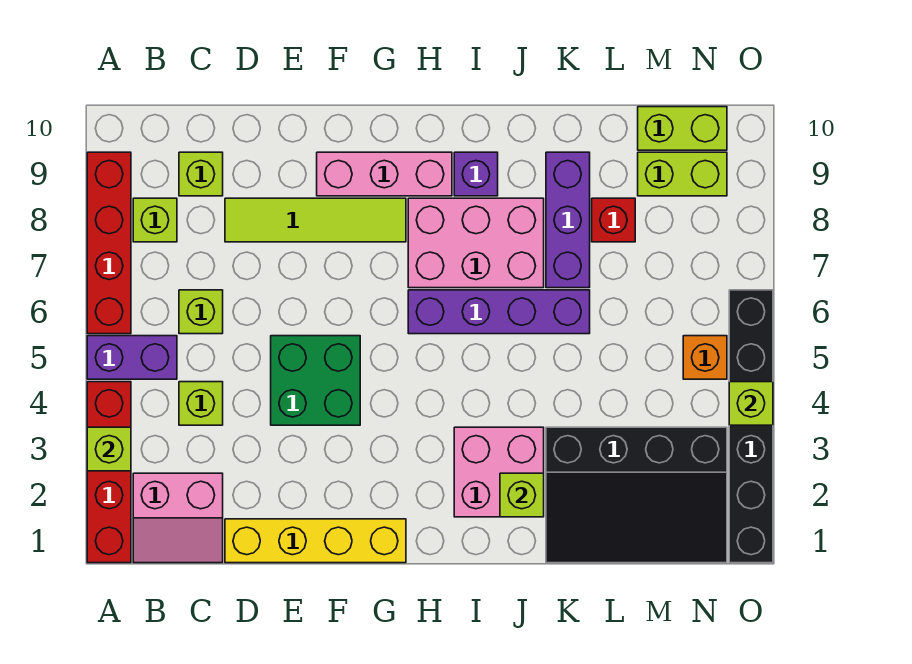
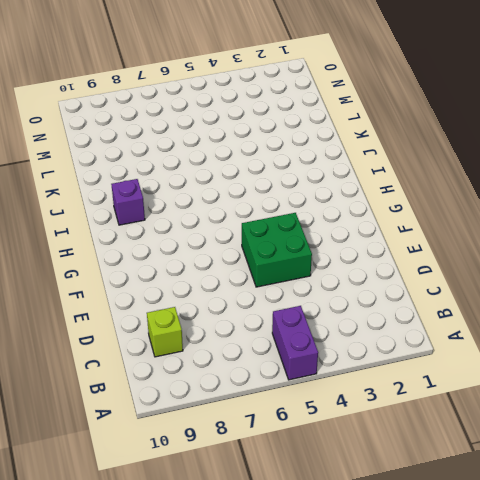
none -> red brick A1:A4 level 1
none -> red brick A6:A9 level 1
none -> pink slope B1:C2 level 1 top 2

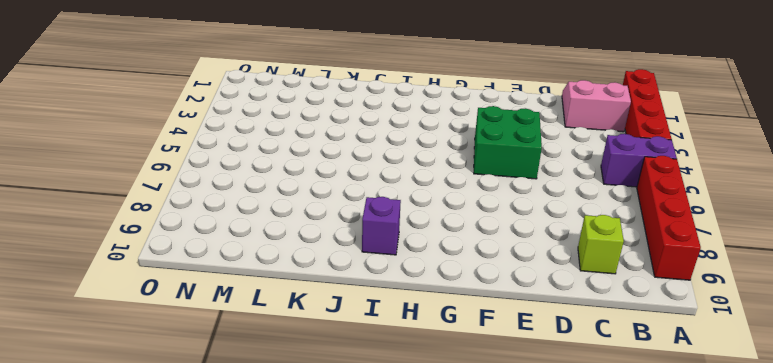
none -> lime brick B8 level 1
none -> lime brick C4 level 1
none -> lime brick C6 level 1

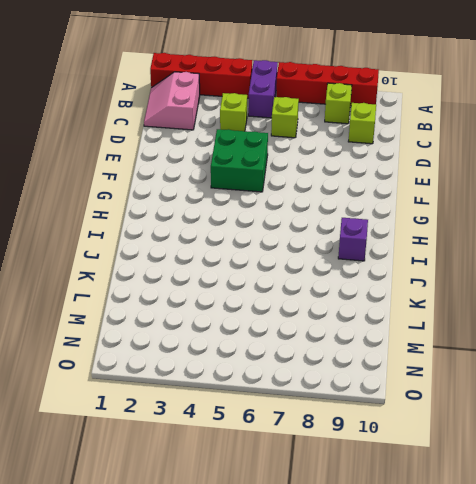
none -> yellow brick D1:G1 level 1
none -> lime tile D8:G8 level 1
none -> pink brick F9:H9 level 1

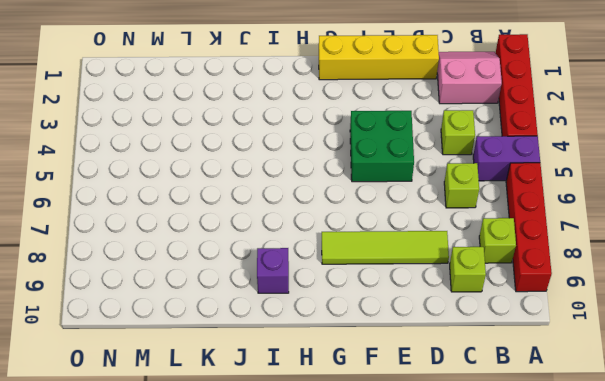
none -> pink brick F9:H9 level 1
none -> purple brick H6:K6 level 1
none -> pink brick H7:J8 level 1

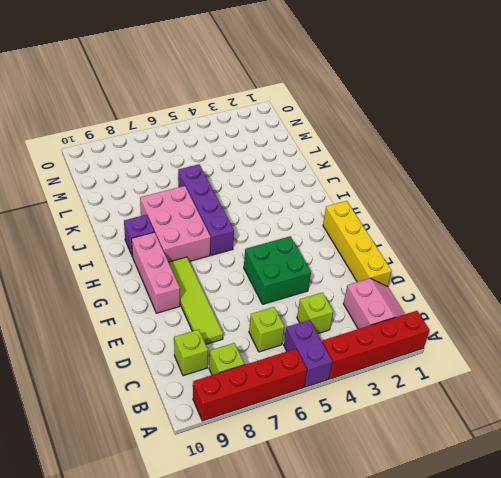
none -> pink brick I2:J3 level 1
none -> black slope K1:N3 level 1 top 3
none -> purple brick K7:K9 level 1

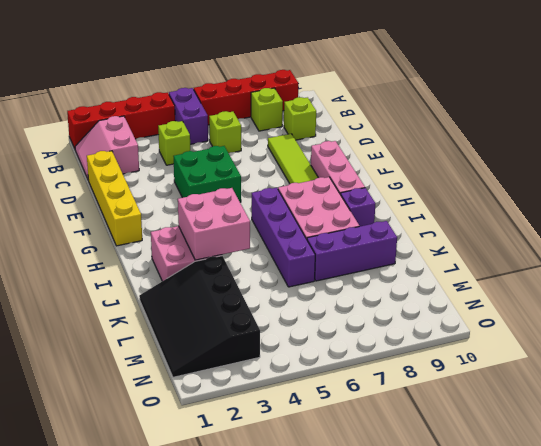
pink brick I3:J4 level 2 -> none
none -> red brick L8 level 1
none -> lime brick M9:N9 level 1
none -> lime brick M10:N10 level 1

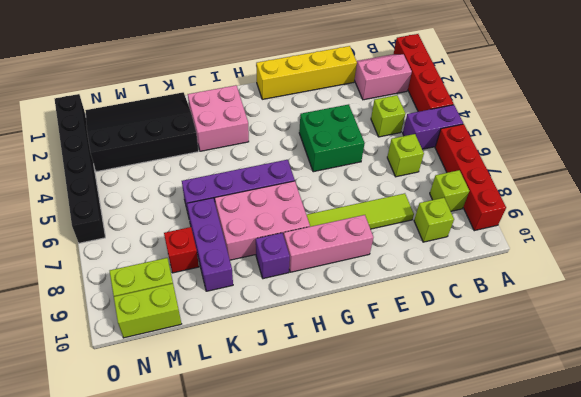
none -> orange brick N5 level 1
none -> lime brick A3 level 2
none -> lime brick J2 level 2

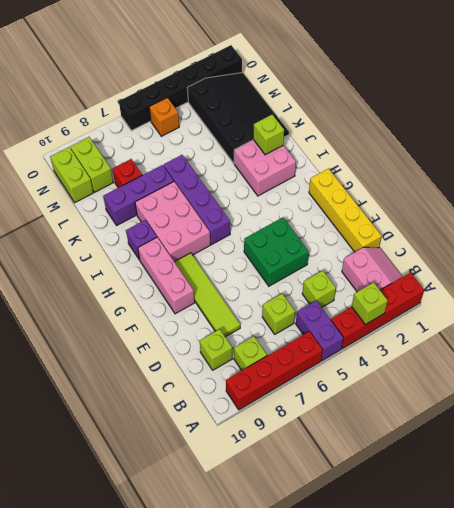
none -> lime brick O4 level 2

